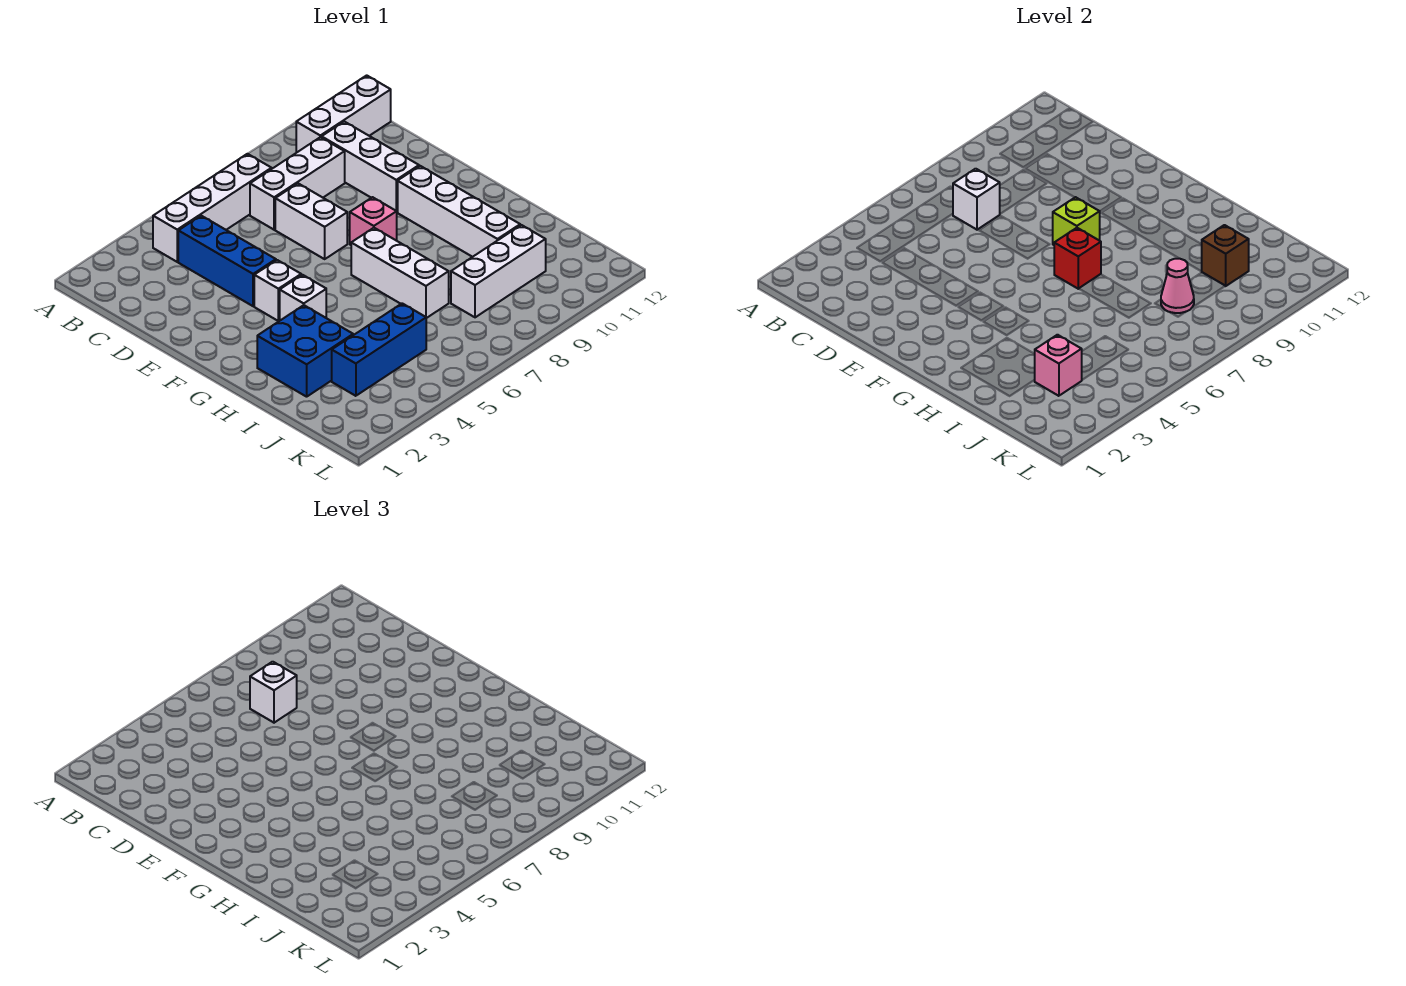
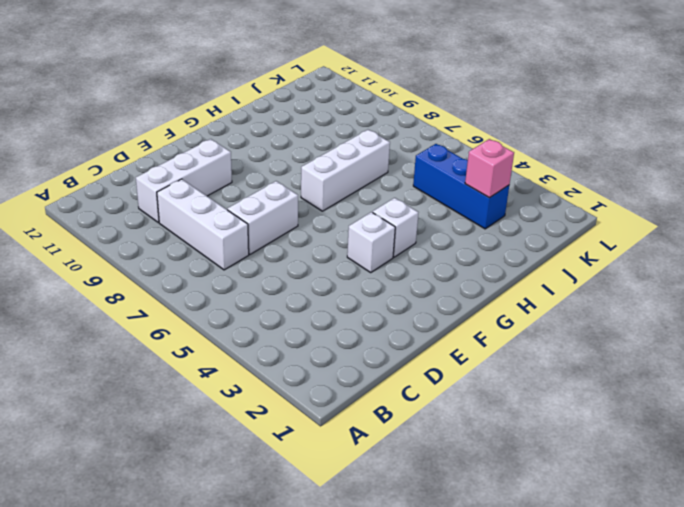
none -> white brick B4:B7 level 1
none -> white brick B10:B12 level 1
none -> blue brick C4:E4 level 1

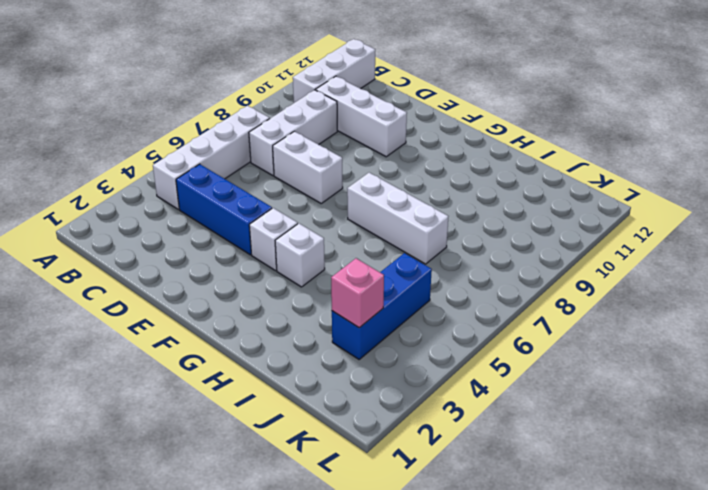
none -> pink brick F8 level 1
none -> white brick F10:I10 level 1
none -> blue brick H2:I3 level 1

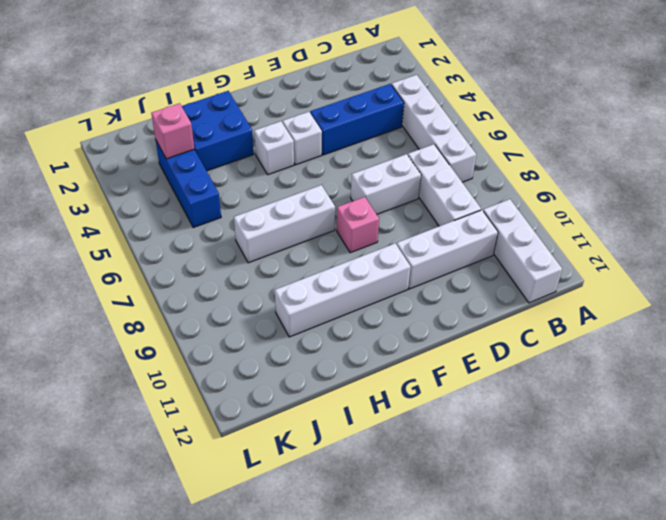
none -> white brick J8:J10 level 1
none -> white brick C7 level 2
none -> lime brick F8 level 2

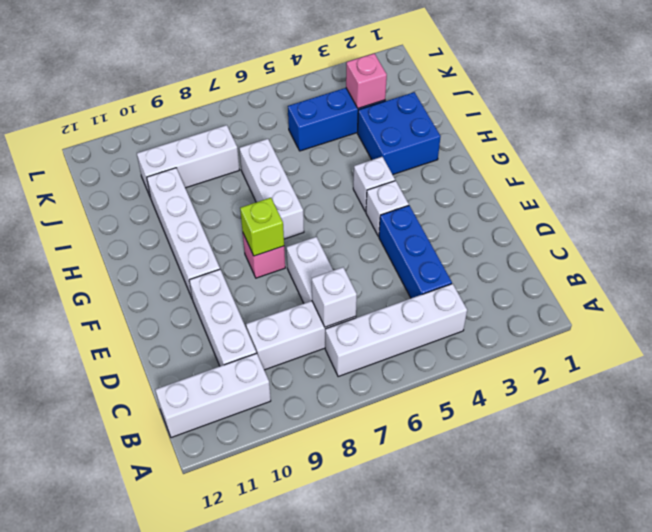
none -> red brick G7 level 2
none -> pink cone J8 level 2
none -> brown brick J10 level 2

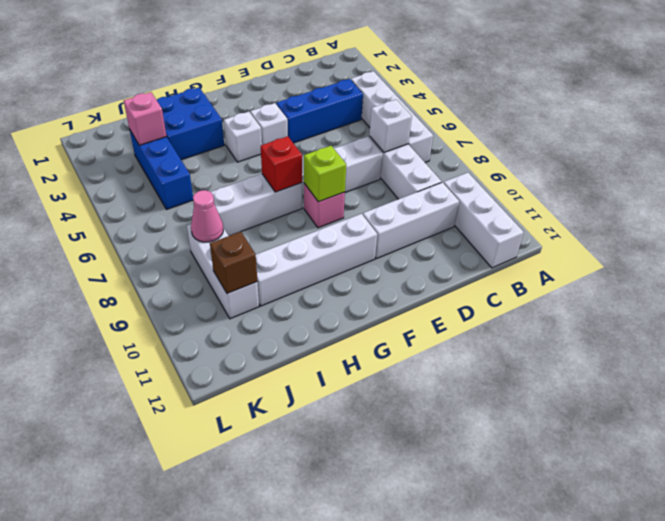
none -> white brick C7 level 3

